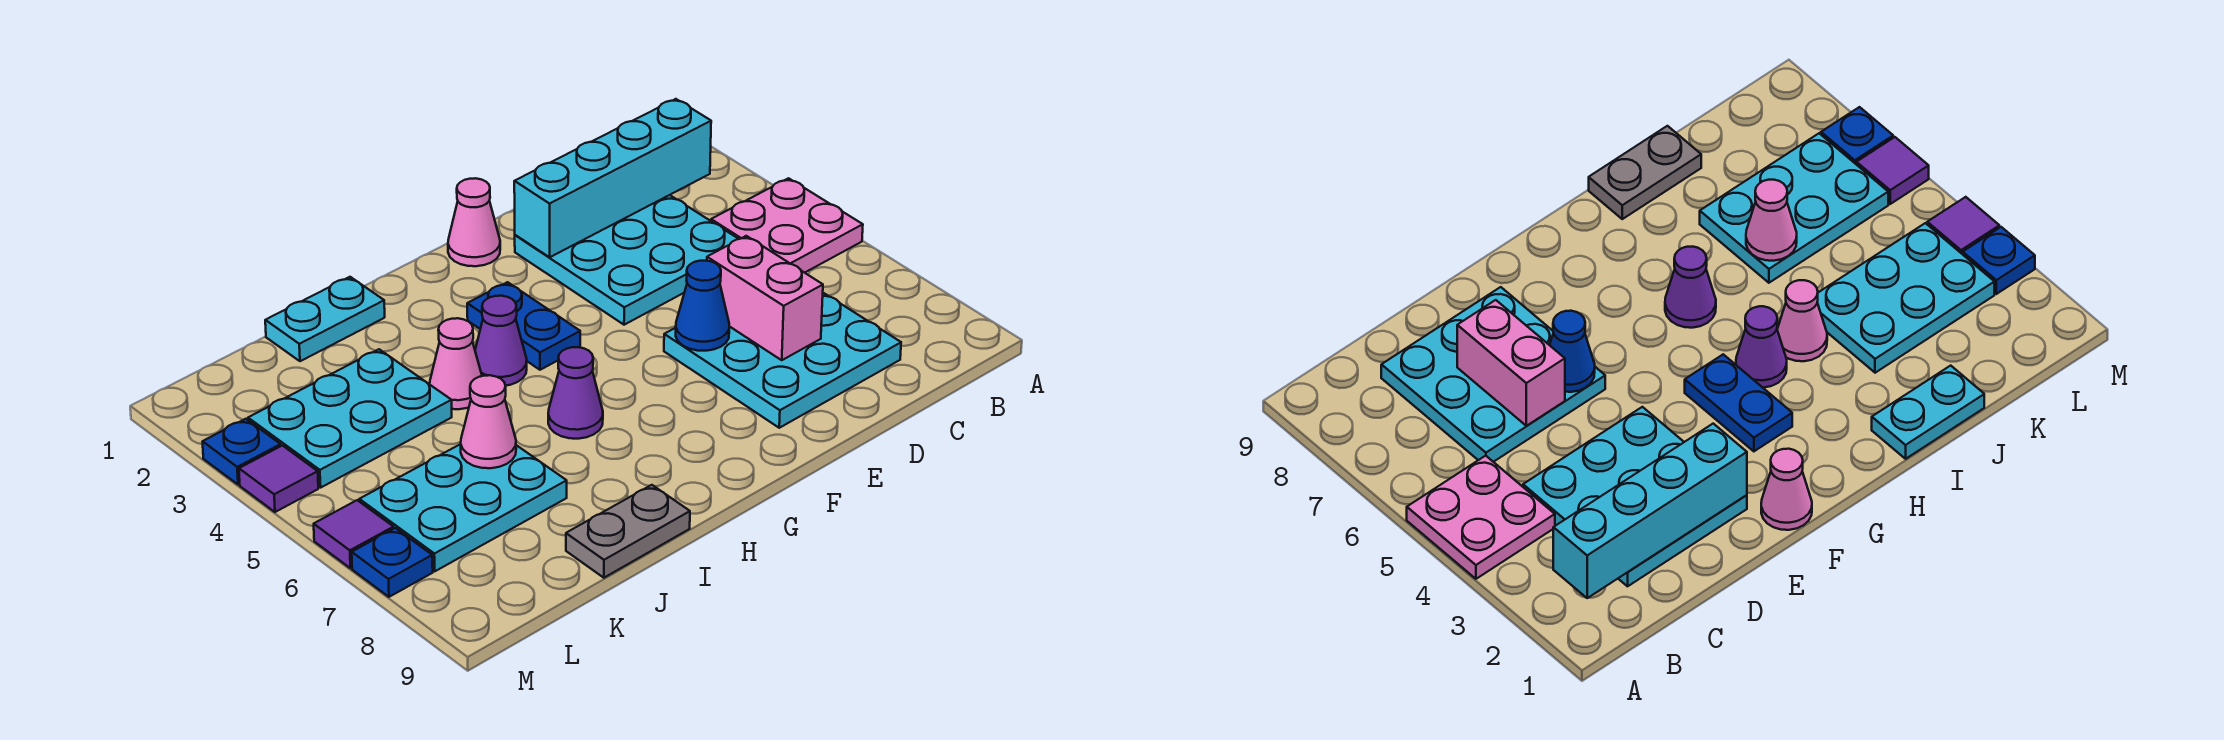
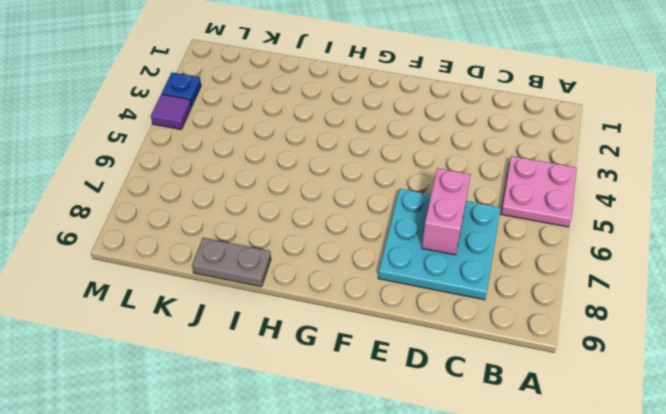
none -> cyan plate C2:E4 level 1
none -> pink cone F1 level 1
none -> blue plate G3:G4 level 1

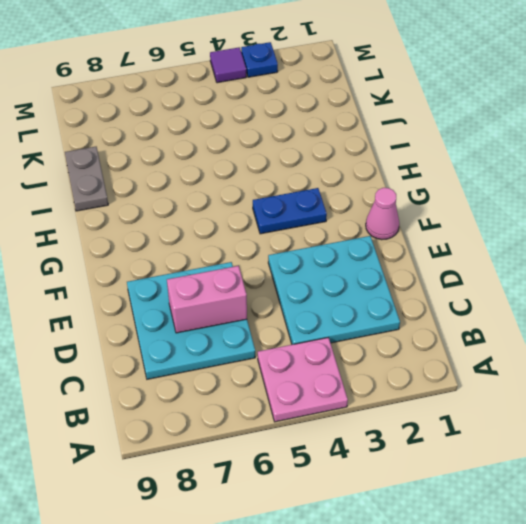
none -> purple cone H4 level 1
none -> purple cone H6 level 1
none -> cyan plate I1:J1 level 1

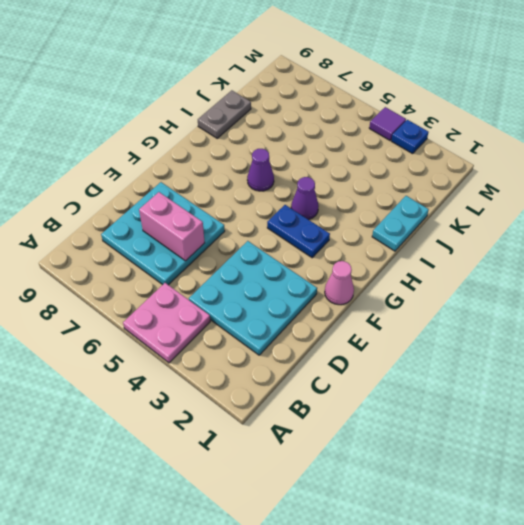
none -> pink cone I4 level 1
none -> cyan plate J3:L4 level 1
none -> cyan plate J6:L7 level 1

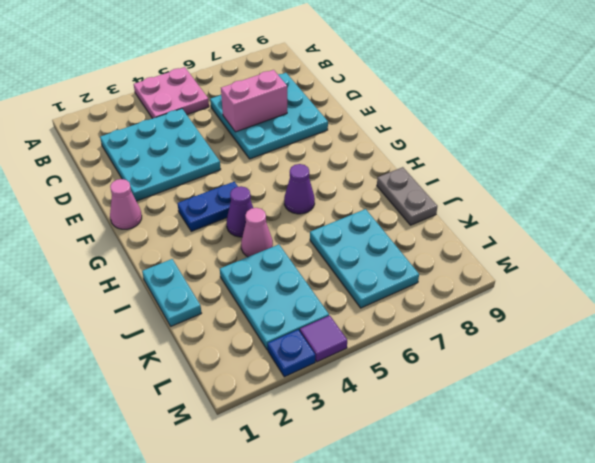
none -> purple tile M6 level 1
none -> blue plate M7 level 1
none -> cyan brick B2:E2 level 2

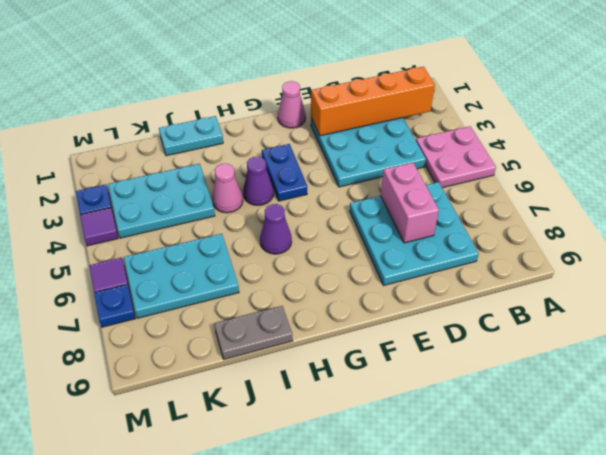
orange brick B2:E2 level 2 -> cyan brick B2:E2 level 2
none -> blue cone E6 level 2
none -> pink cone J6 level 2

